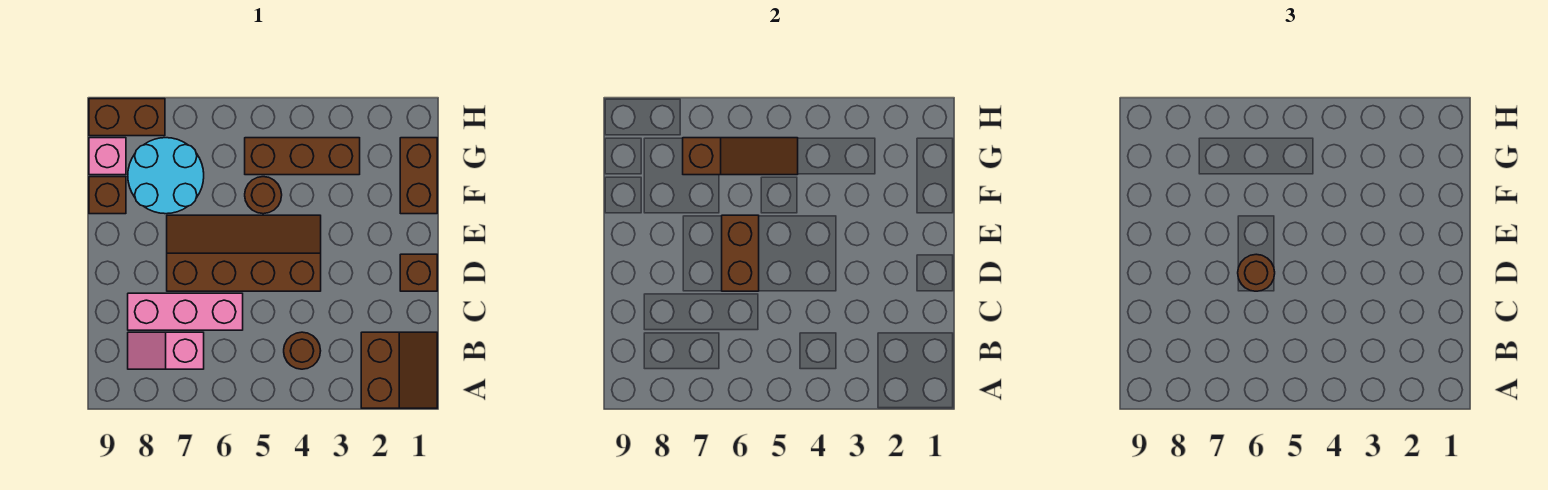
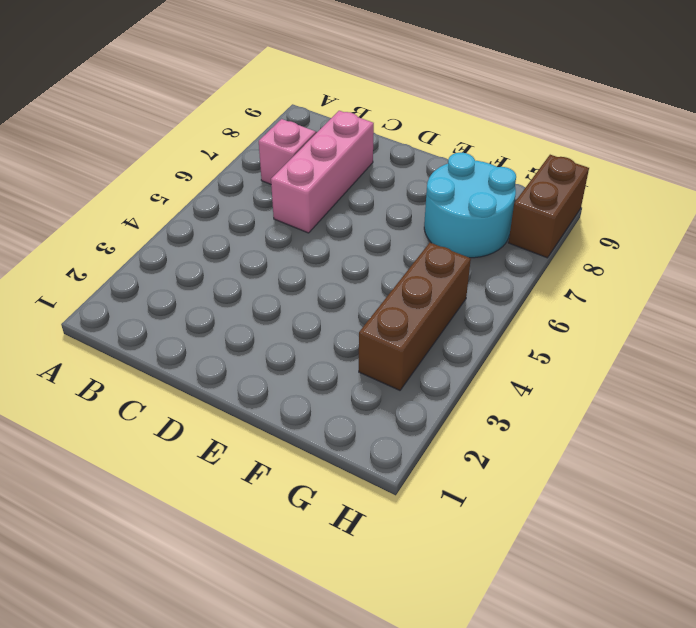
none -> brown slope A1:B2 level 1 top 2
none -> brown round brick B4 level 1
none -> brown brick D1 level 1

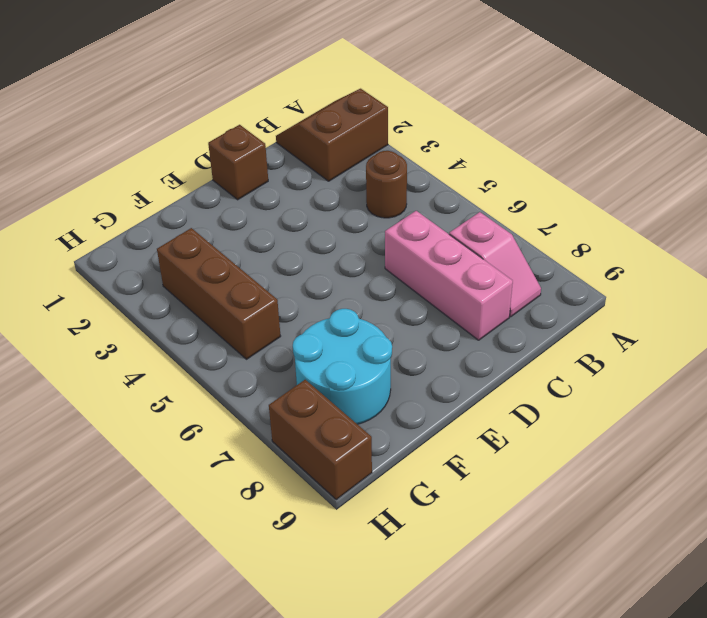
none -> brown slope D4:E7 level 1 top D
none -> brown brick F1:G1 level 1
none -> brown round brick F5 level 1

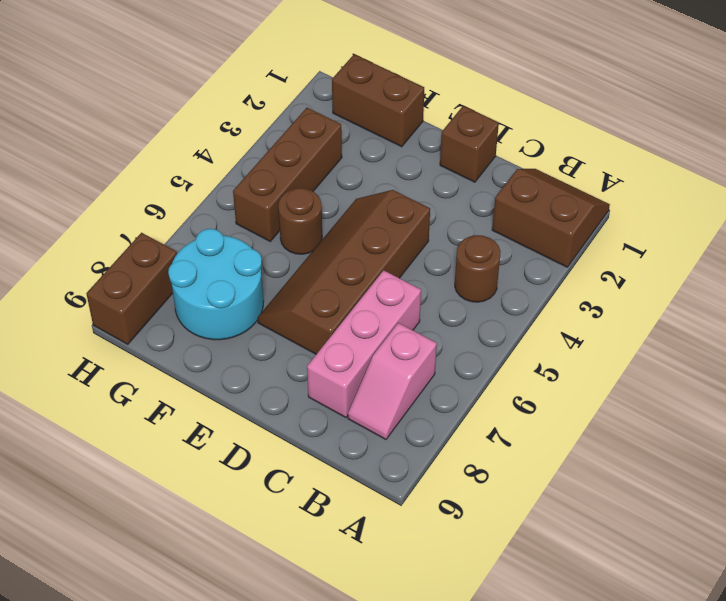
none -> brown brick F9 level 1
none -> pink brick G9 level 1
none -> brown brick D6:E6 level 2

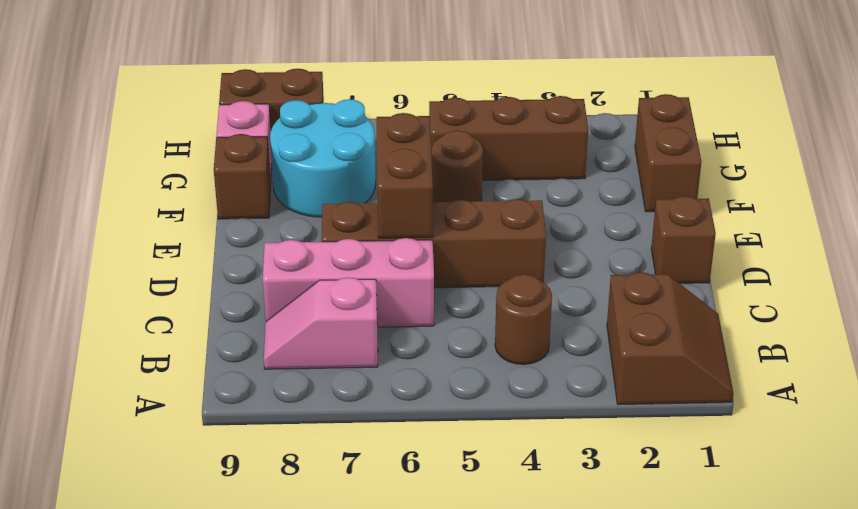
none -> brown slope G5:G7 level 2 top 7
none -> brown round brick D6 level 3

